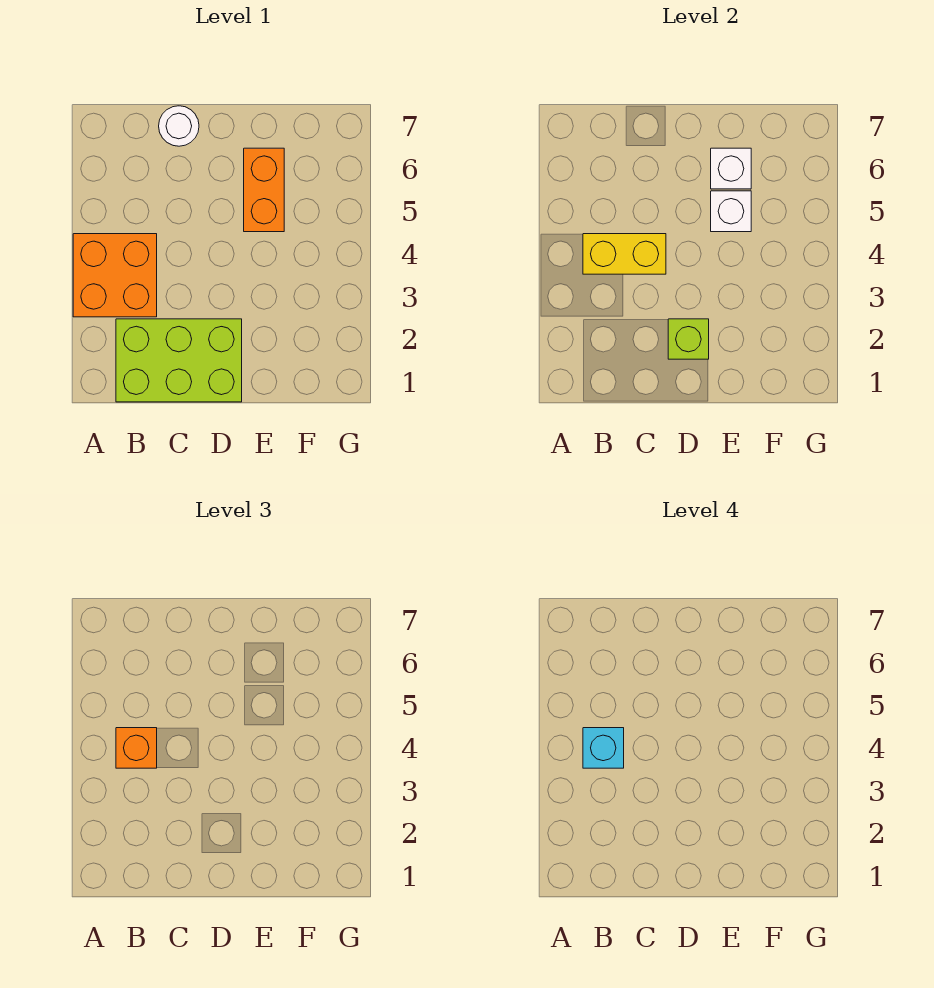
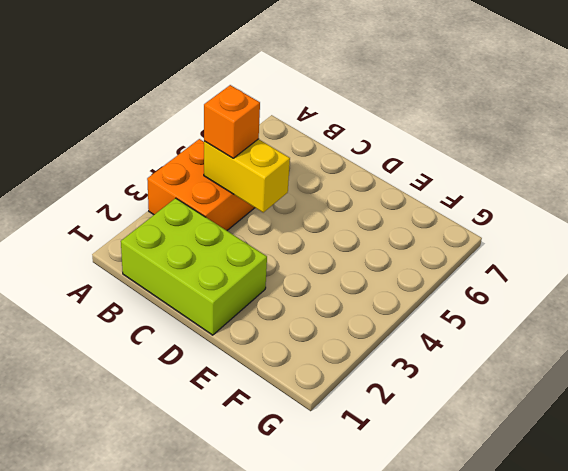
none -> white round brick C7 level 1
none -> orange brick E5:E6 level 1

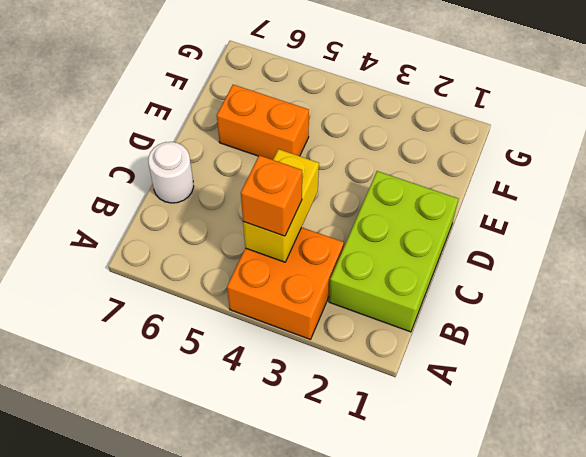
none -> lime brick D2 level 2
none -> white brick E5 level 2

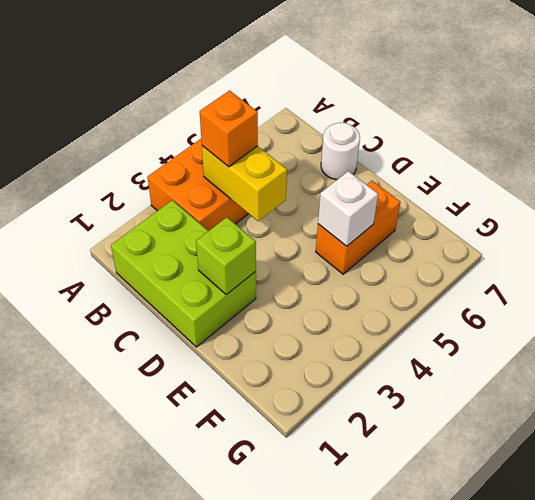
none -> white brick E6 level 2
none -> cyan brick B4 level 4

